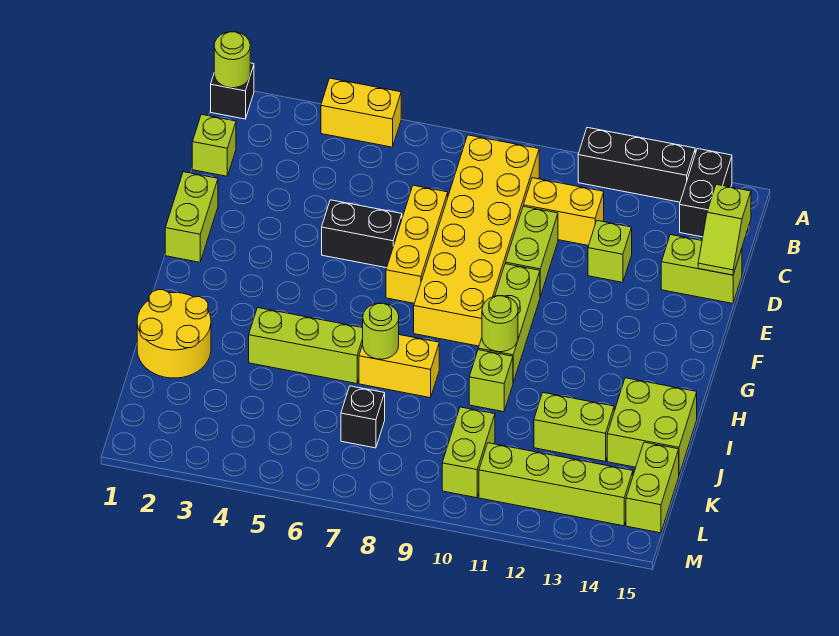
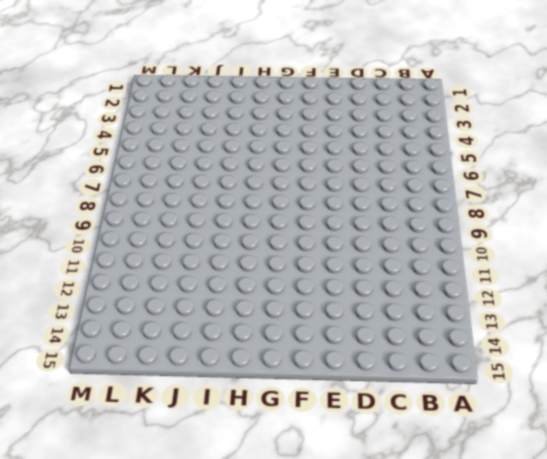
none -> black brick A1 level 1
none -> yellow brick A4:A5 level 1
none -> black brick A11:A13 level 1

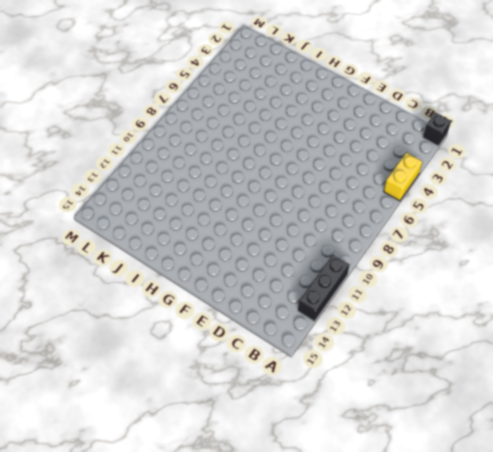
none -> black brick A14:B14 level 1
none -> yellow brick B8:G9 level 1
none -> lime brick C1 level 1

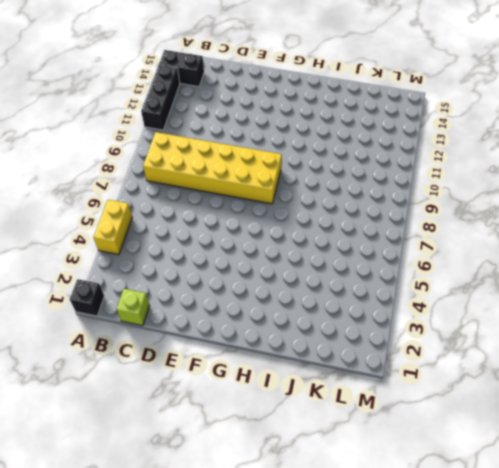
none -> yellow brick C10:C11 level 1
none -> yellow brick D7:F7 level 1
none -> lime brick D10:E10 level 1

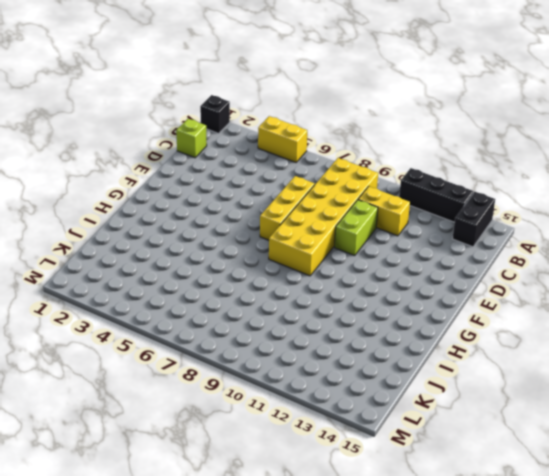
none -> lime brick D12 level 1
none -> lime brick D14:D15 level 1
none -> lime brick E1:F1 level 1

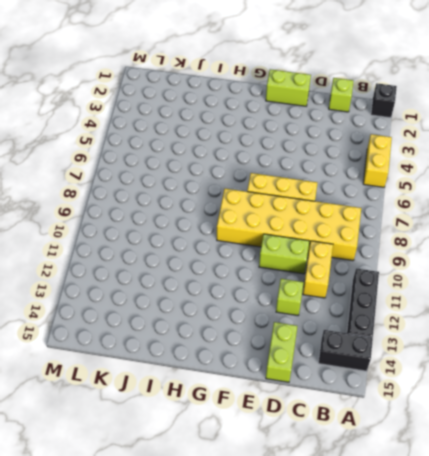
none -> black brick E5:E6 level 1
none -> lime brick F10:H10 level 1
none -> yellow round brick I1:J2 level 1

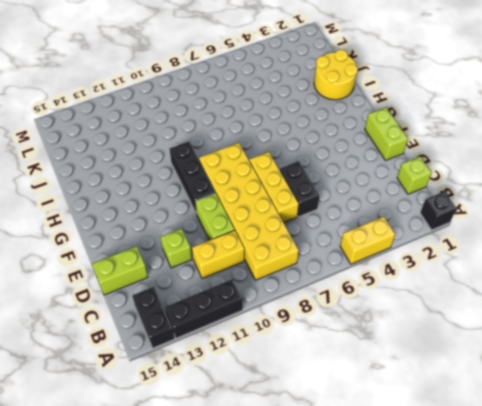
black brick D6:E6 level 1 -> black brick E5:E6 level 1
black brick F10:H10 level 1 -> lime brick F10:H10 level 1
none -> lime brick I4:I6 level 1
none -> yellow brick I7:I8 level 1
none -> lime brick I10 level 1

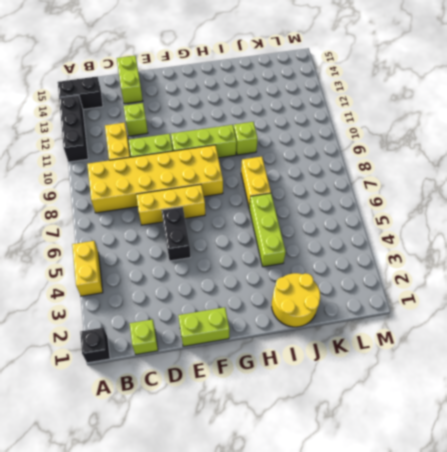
none -> lime brick I14:J15 level 1
none -> lime brick J12:J13 level 1
none -> black brick K7 level 1

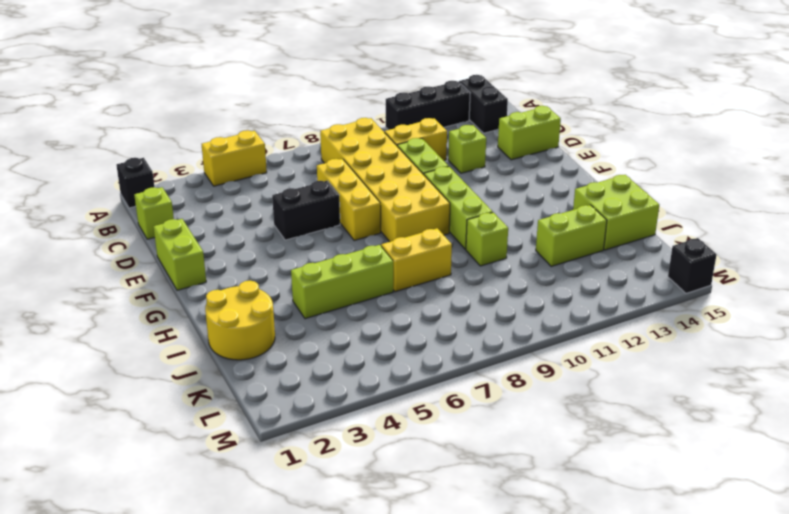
black brick M15 level 1 -> black brick K7 level 1
none -> lime brick K10:L10 level 1
none -> lime brick K15:L15 level 1
none -> lime brick L11:L14 level 1

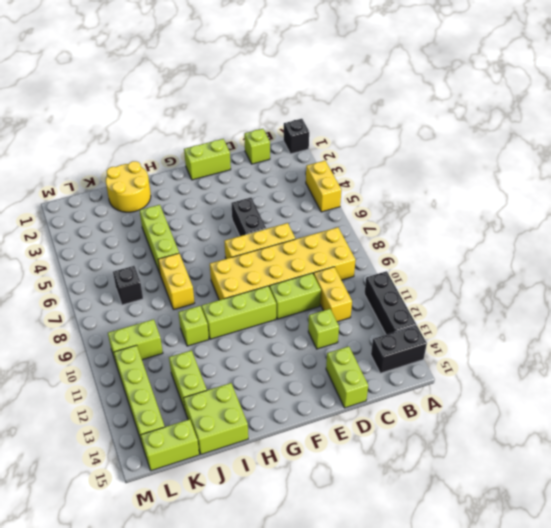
none -> lime round brick A1 level 2
none -> lime slope C15:D15 level 2 top C
none -> lime round brick H10 level 2

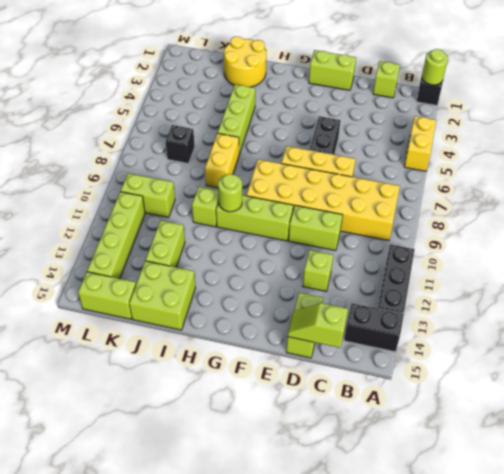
none -> yellow brick C10:C11 level 1
none -> lime round brick I7 level 2

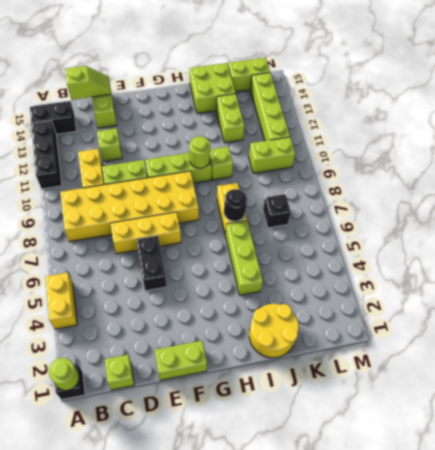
black round brick I7 level 2 -> lime round brick I7 level 2

